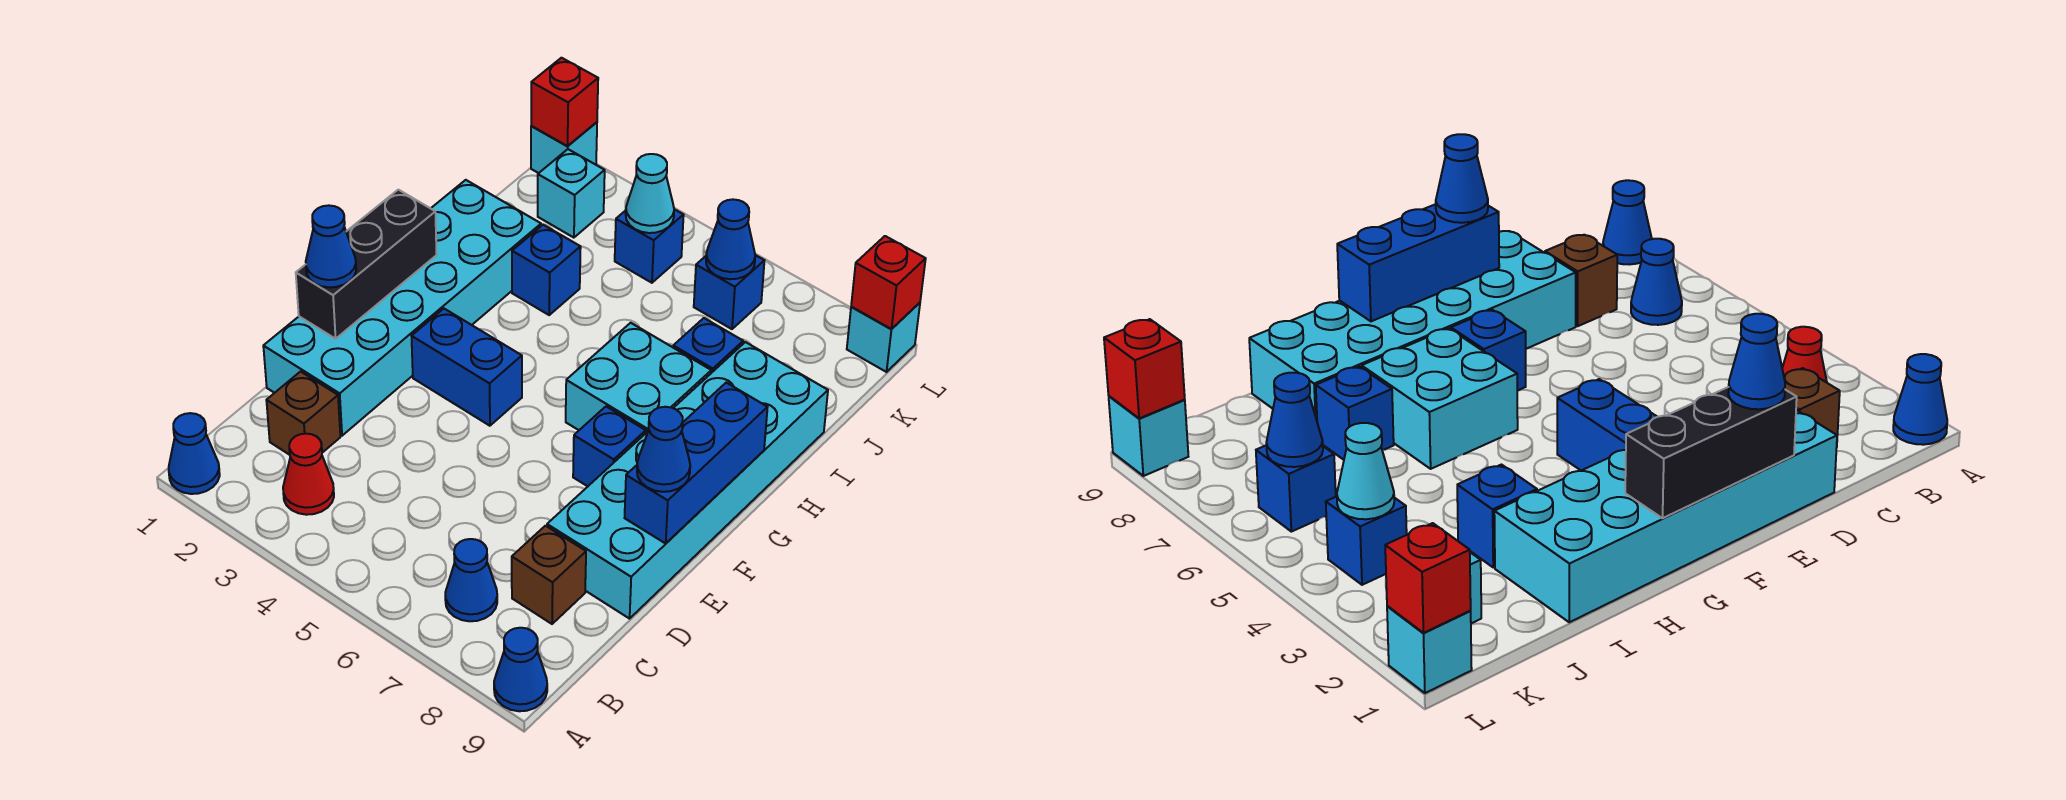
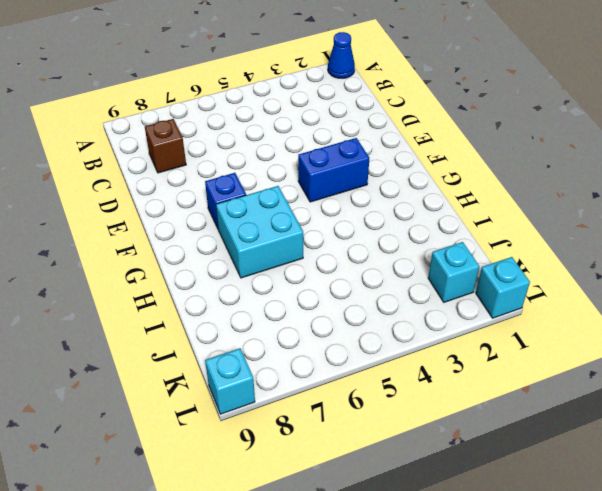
none -> blue cone A9 level 1
none -> red cone B3 level 1
none -> blue cone B7 level 1

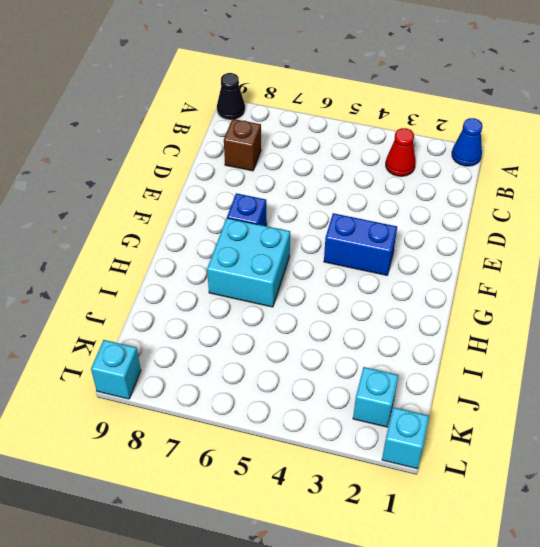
black cone A9 level 1 -> blue cone A9 level 1
none -> blue cone B7 level 1
none -> brown brick C2 level 1
none -> cyan brick D1:I2 level 1

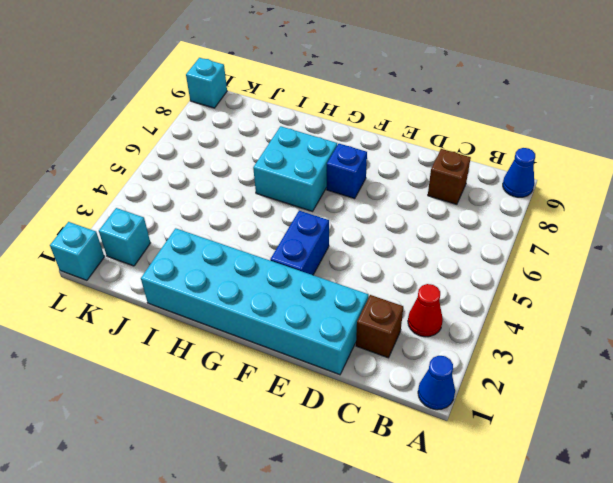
none -> blue cone B7 level 1
none -> cyan brick D8:I9 level 1
none -> blue brick I3 level 1

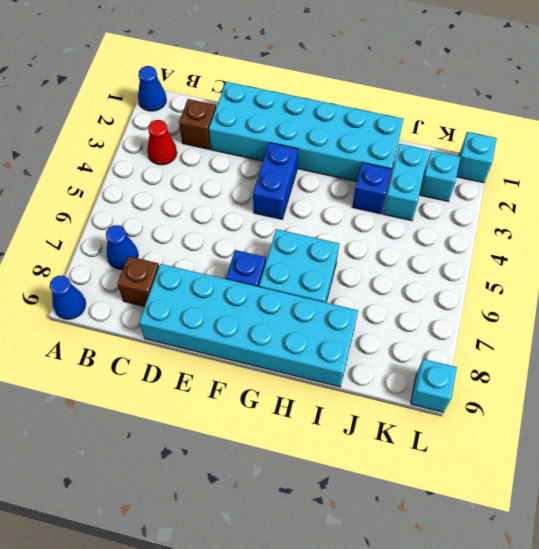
cyan brick J2:J3 level 1 -> none
none -> blue brick I7 level 1
none -> blue brick K4 level 1
none -> blue brick K6 level 1

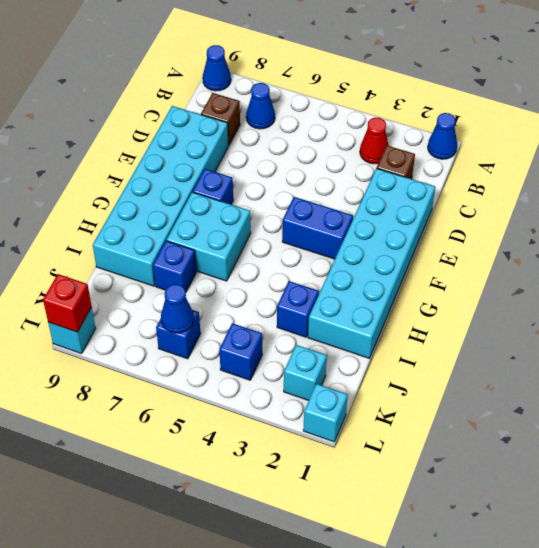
none -> black brick E1:G1 level 2
none -> blue brick E9:G9 level 2
none -> cyan cone K4 level 2

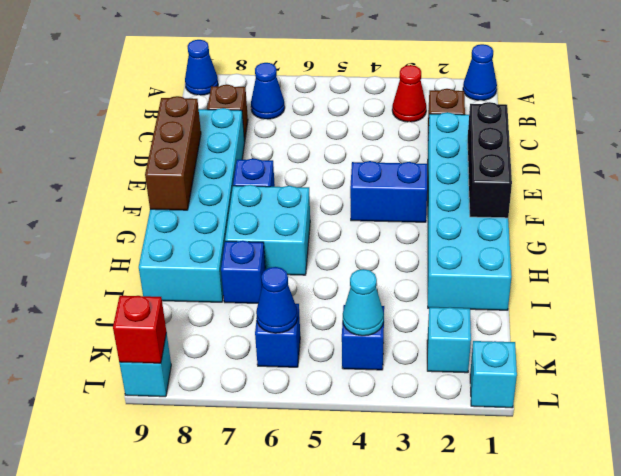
brown brick E9:G9 level 2 -> blue brick E9:G9 level 2
none -> blue brick I3 level 1
none -> red brick L1 level 2
none -> blue cone E1 level 3

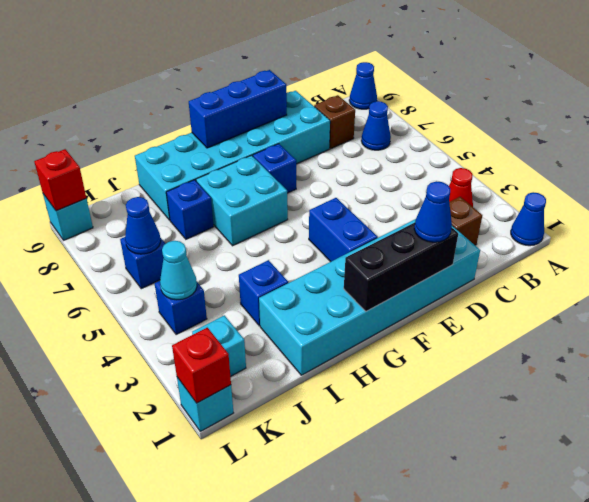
none -> blue cone E9 level 3

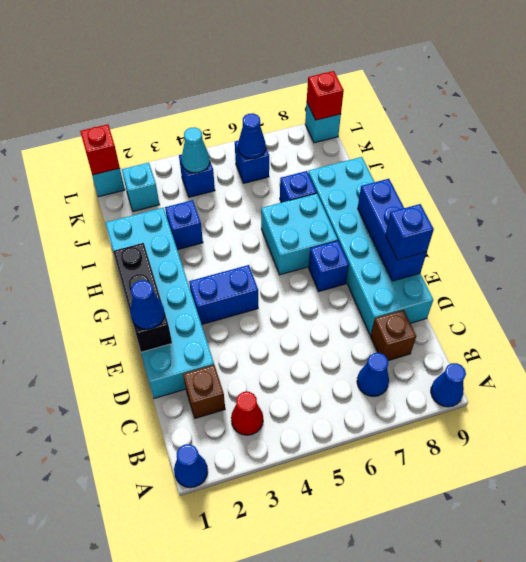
blue brick E9 level 3 -> blue cone E9 level 3

